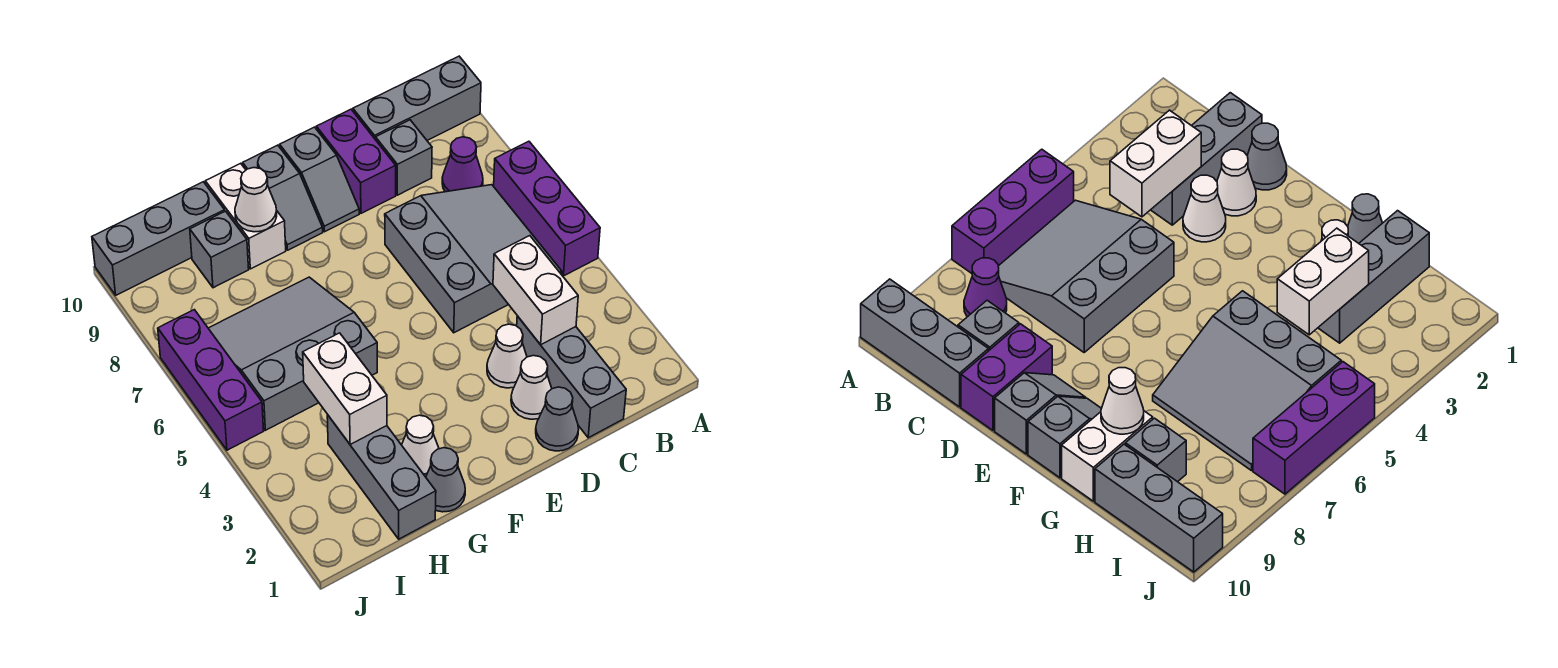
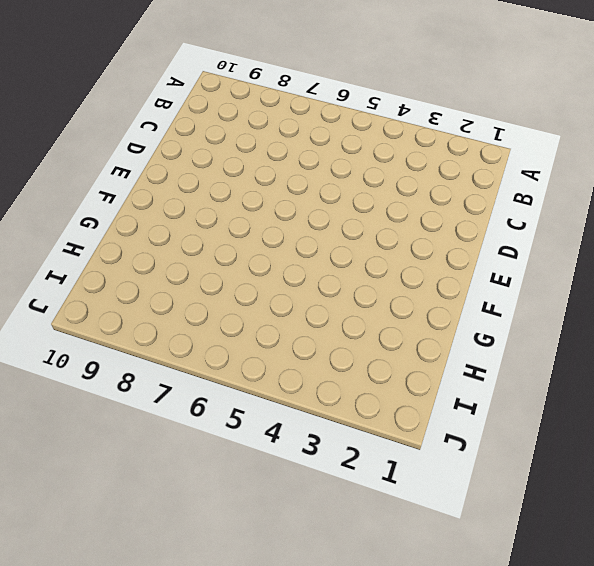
none -> purple brick A5:A7 level 1
none -> grey brick A10:C10 level 1
none -> grey slope B5:D7 level 1 top D

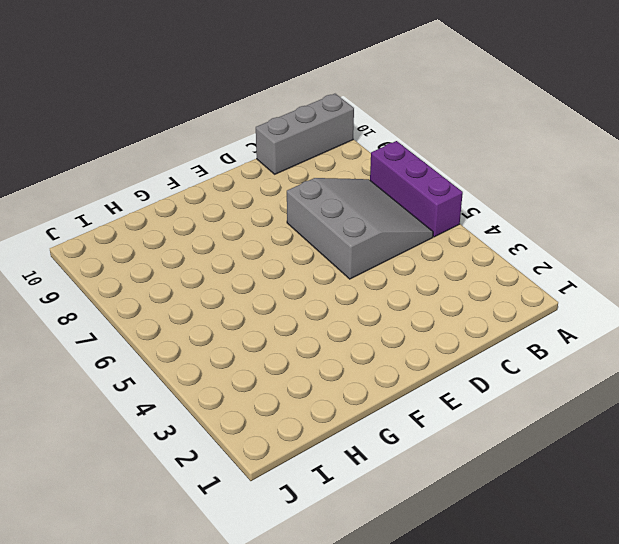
none -> purple cone B8 level 1
none -> grey brick C1:C3 level 1
none -> grey brick C9 level 1

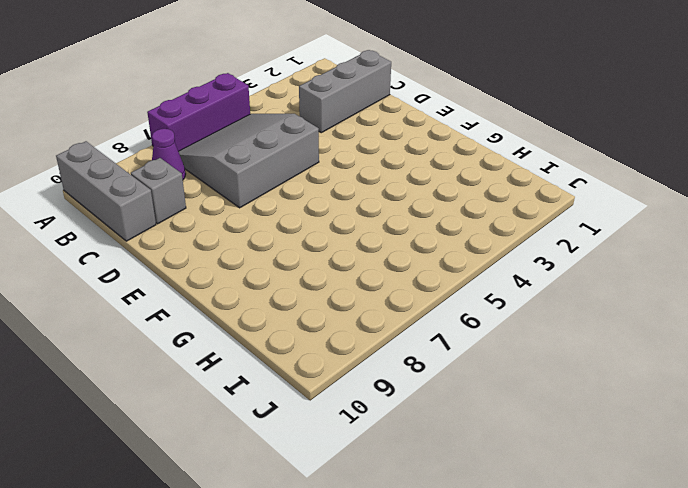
none -> grey cone D1 level 1
none -> white cone D2 level 1
none -> white cone D3 level 1

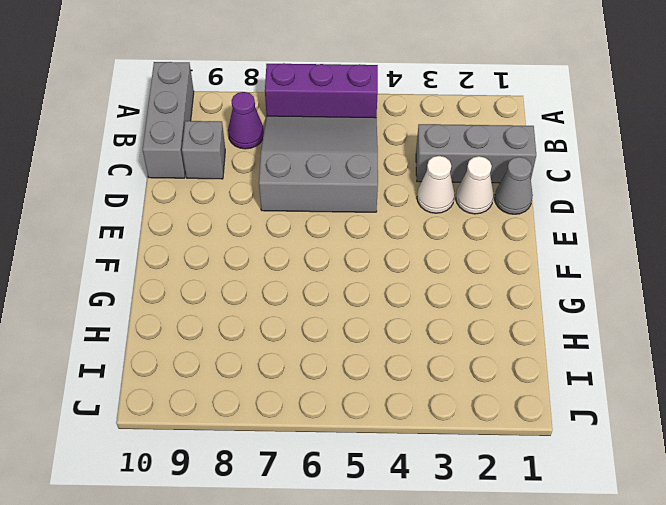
none -> purple brick D9:D10 level 1
none -> grey slope E9:E10 level 1 top 10
none -> grey slope F9:F10 level 1 top 10

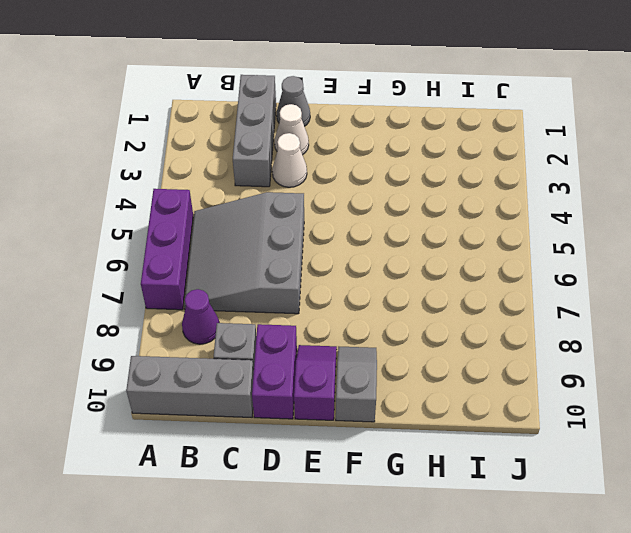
purple slope E9:E10 level 1 top 10 -> grey slope E9:E10 level 1 top 10
none -> grey cone G1 level 1
none -> white cone G2 level 1
none -> grey slope G5:I7 level 1 top 5

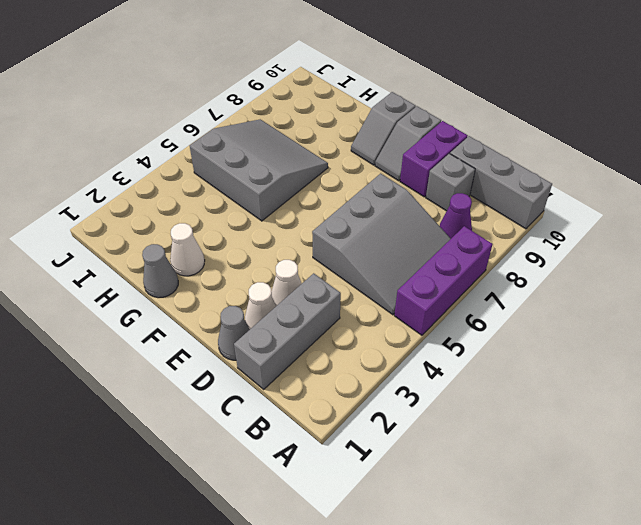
none -> white brick G9:G10 level 1
none -> grey brick H1:H3 level 1
none -> grey brick H9 level 1

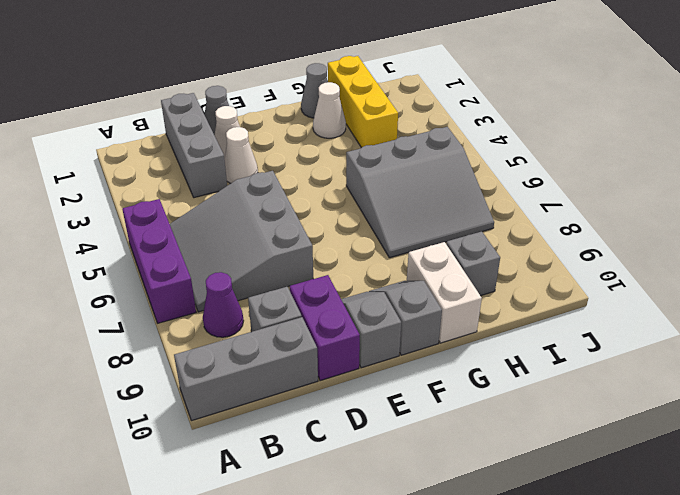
yellow brick H1:H3 level 1 -> grey brick H1:H3 level 1
none -> grey brick H10:J10 level 1
none -> purple brick J5:J7 level 1
none -> white brick C3:C4 level 2

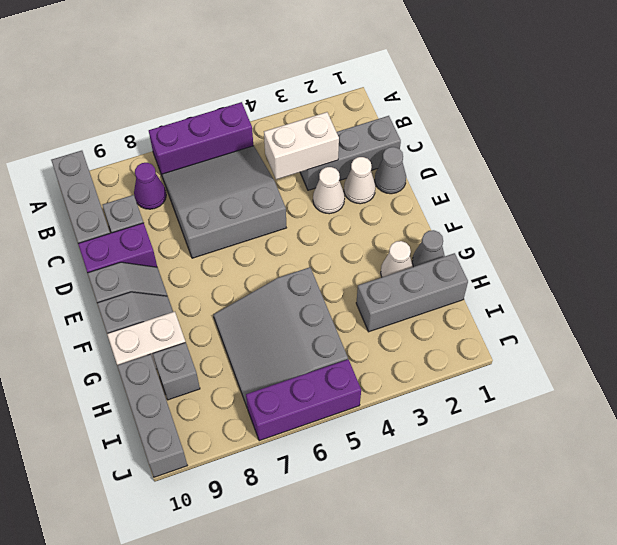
none -> white cone G9 level 2
none -> white brick H3:H4 level 2

